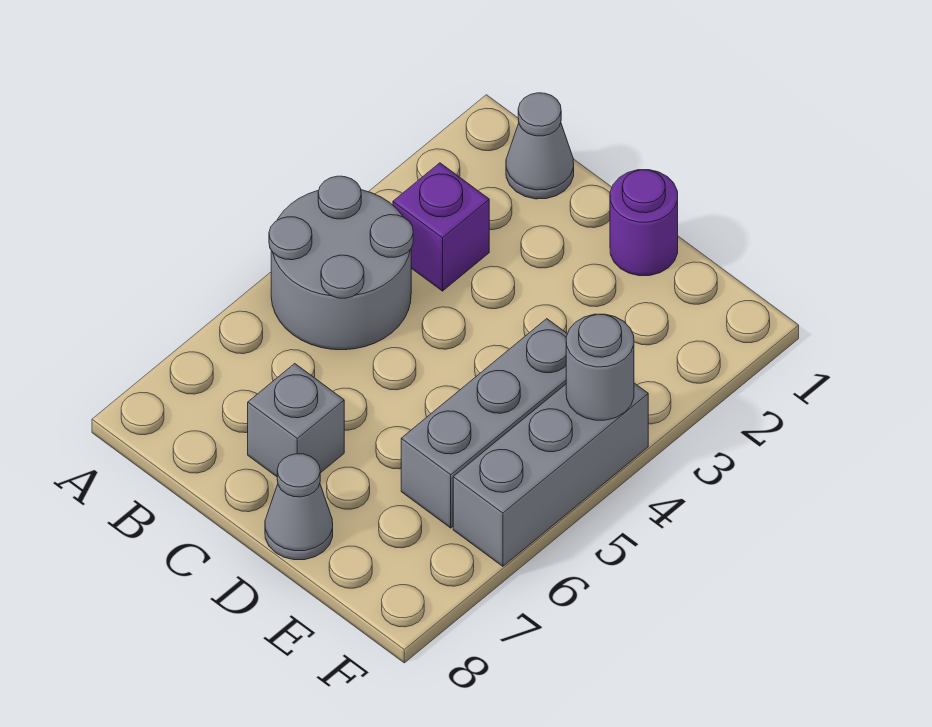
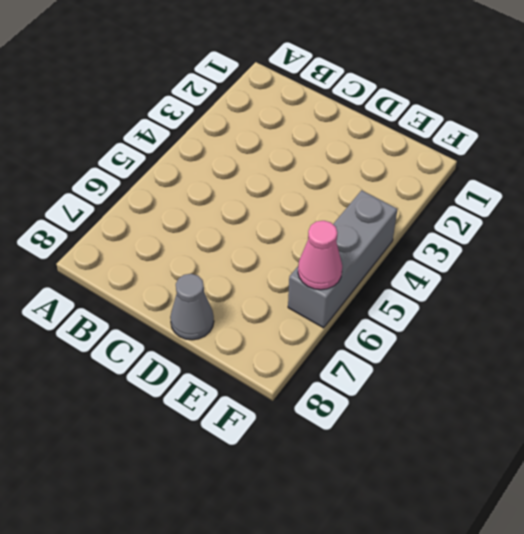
pink cone F6 level 2 -> none
none -> grey round brick A4:B5 level 1
none -> grey cone B1 level 1

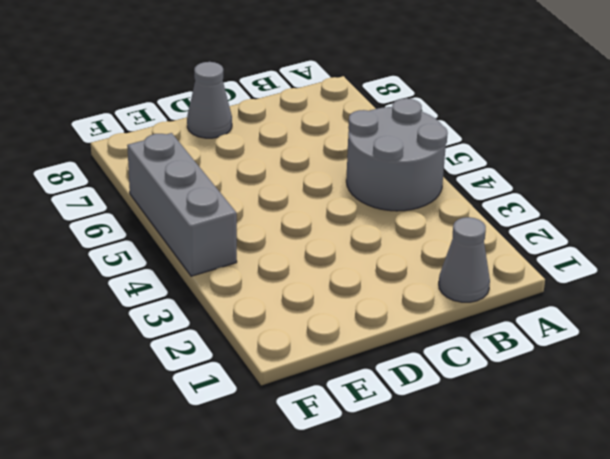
none -> purple brick B3 level 1
none -> grey brick C7 level 1

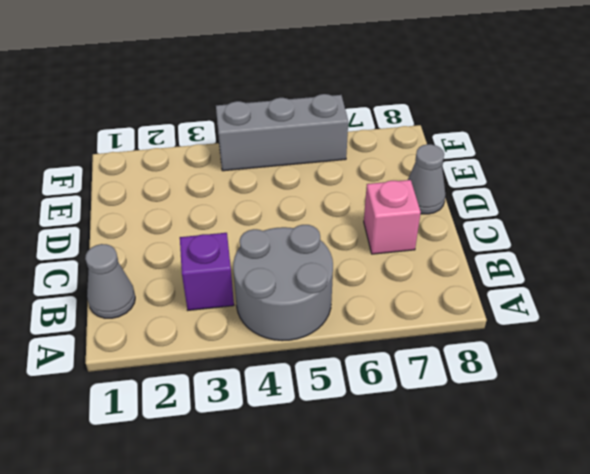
pink brick C7 level 1 -> grey brick C7 level 1
none -> purple round brick D1 level 1
none -> grey brick E4:E6 level 1

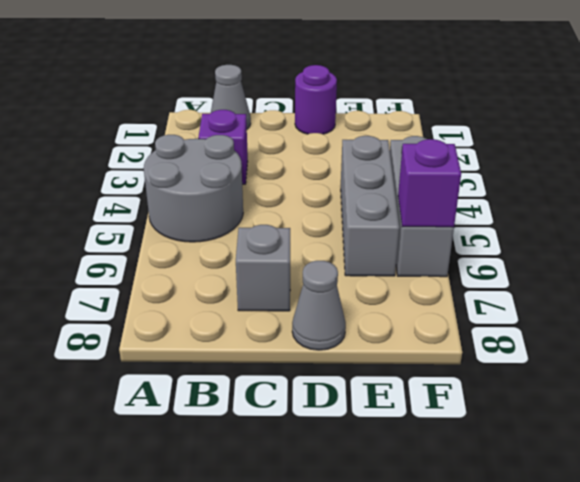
purple brick F6 level 2 -> none
none -> grey round brick F4 level 2

